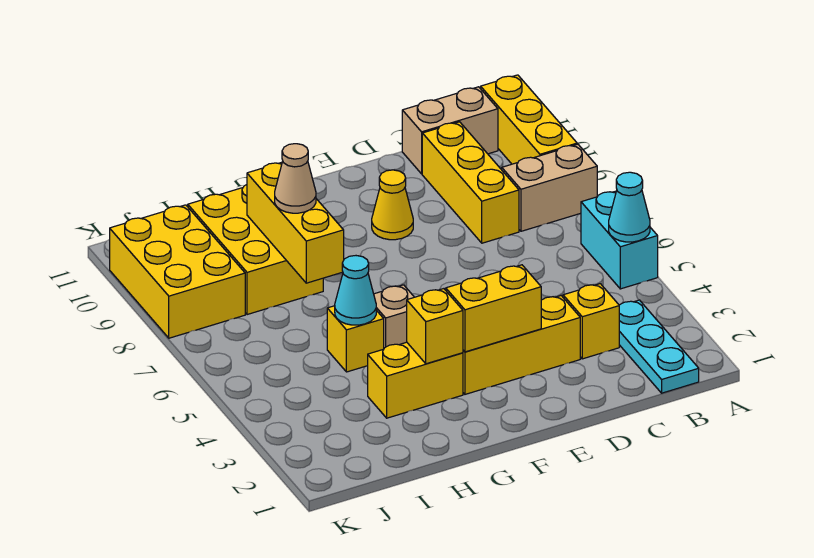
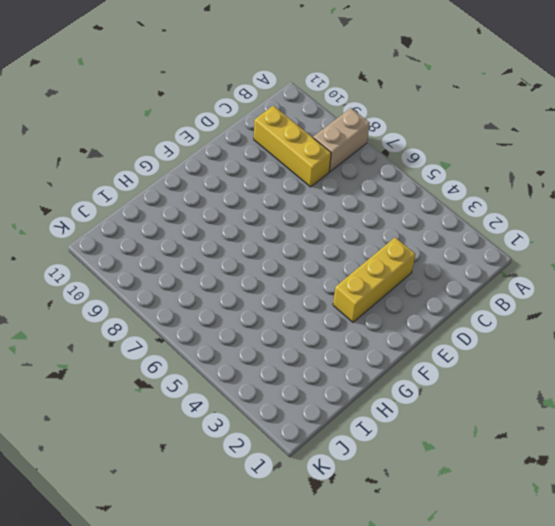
none -> cyan brick A5:A6 level 1
none -> yellow brick A9:A11 level 1
none -> cyan plate B1:B3 level 1

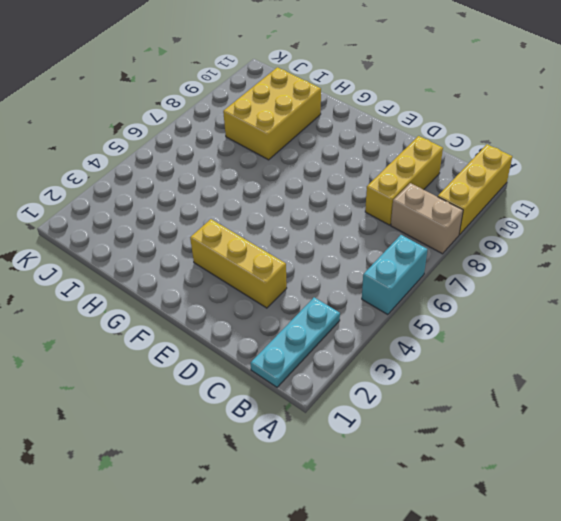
none -> tan brick B11:C11 level 1
none -> yellow brick C3 level 1
none -> yellow cone E9 level 1

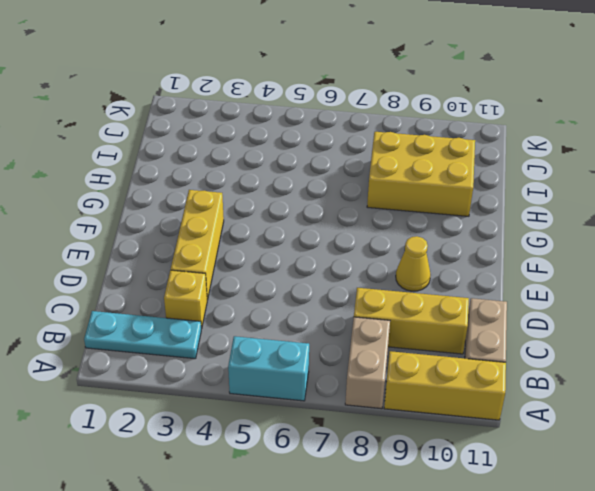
none -> yellow brick G3:H3 level 1
none -> tan brick G5 level 1
none -> yellow brick H5 level 1

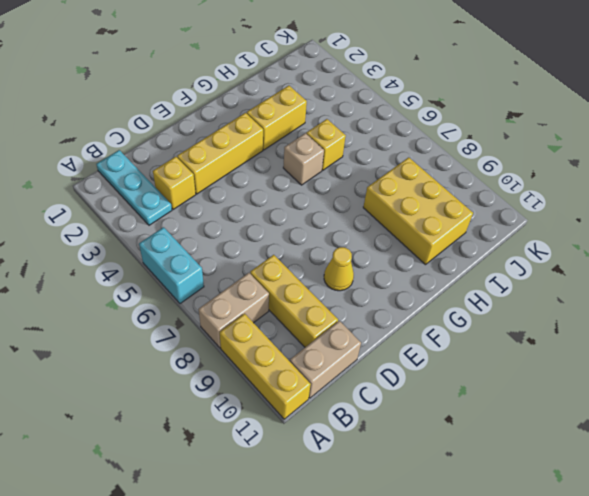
none -> yellow brick J8:K10 level 1
none -> cyan cone A5 level 2
none -> yellow brick E3:F3 level 2

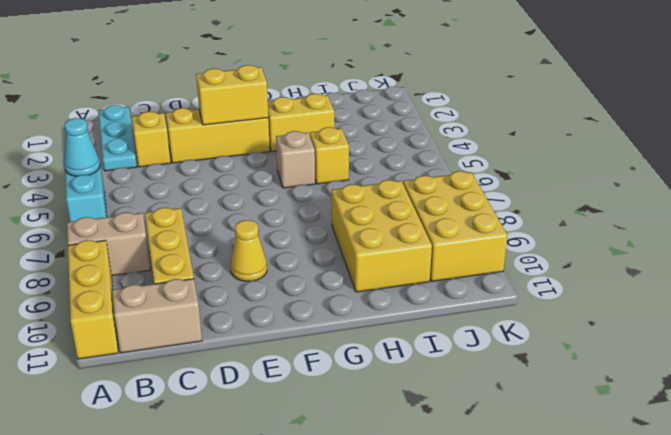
none -> yellow brick G3 level 2
none -> cyan cone H5 level 2
none -> yellow brick H7:H9 level 2

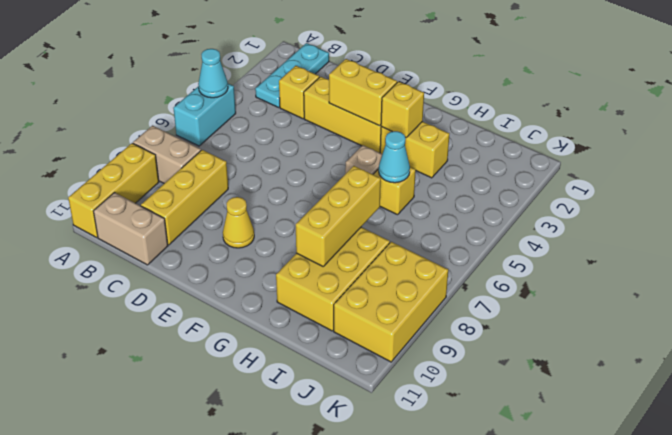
none -> tan cone H8 level 3

